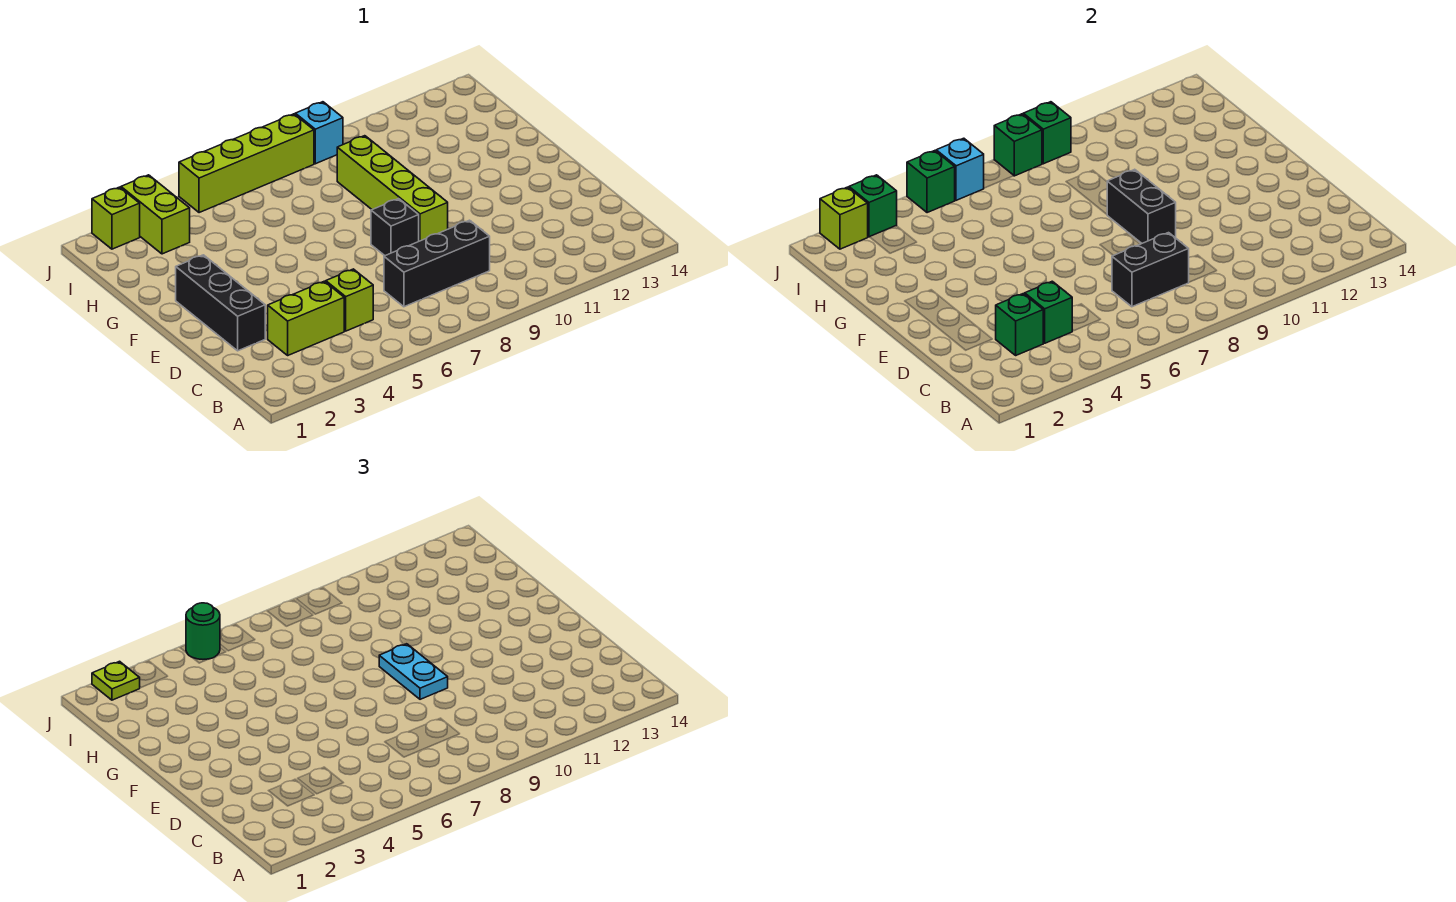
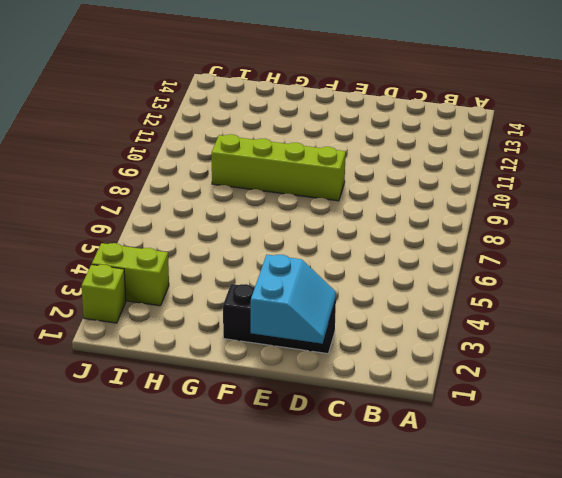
cyan slope D1:E2 level 2 top E -> none
none -> lime brick C3:C4 level 1
none -> lime brick C5 level 1
none -> black brick C7:C9 level 1

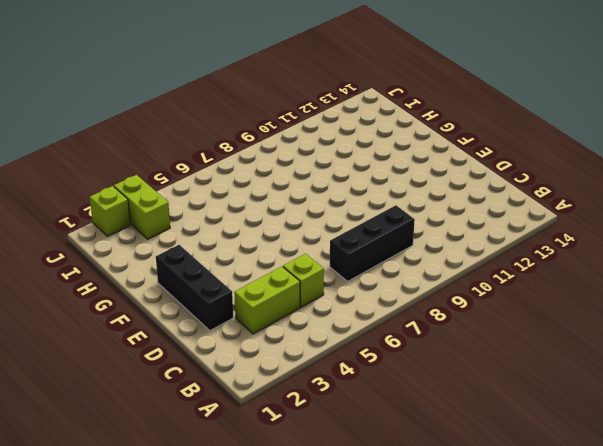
none -> black brick E8 level 1
none -> lime brick E9:H9 level 1
none -> lime brick J5:J8 level 1

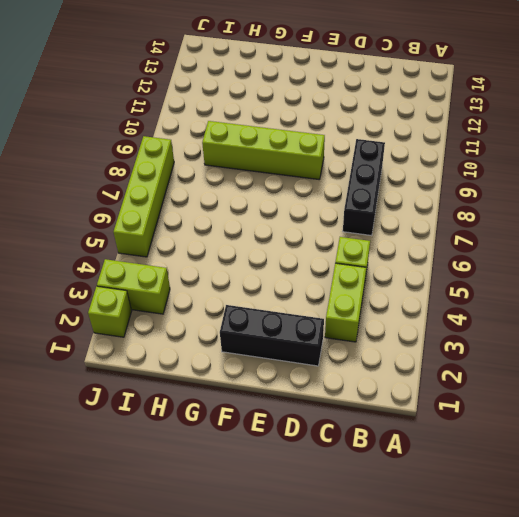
none -> black brick E8 level 1
none -> cyan brick J9 level 1
none -> green brick C3 level 2

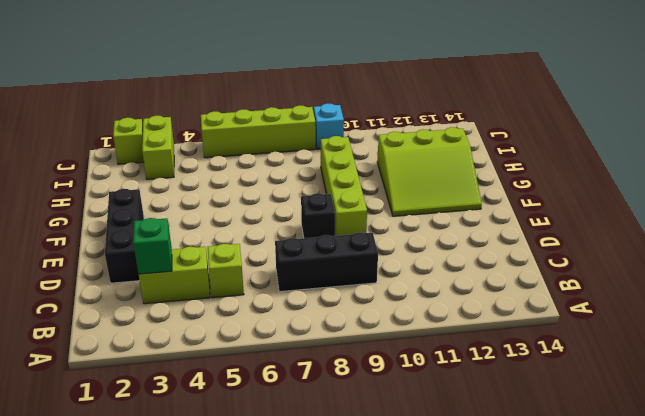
lime slope F11:H13 level 1 top H -> none
none -> green brick C4 level 2
none -> black brick C7:C8 level 2
none -> black brick E9:F9 level 2

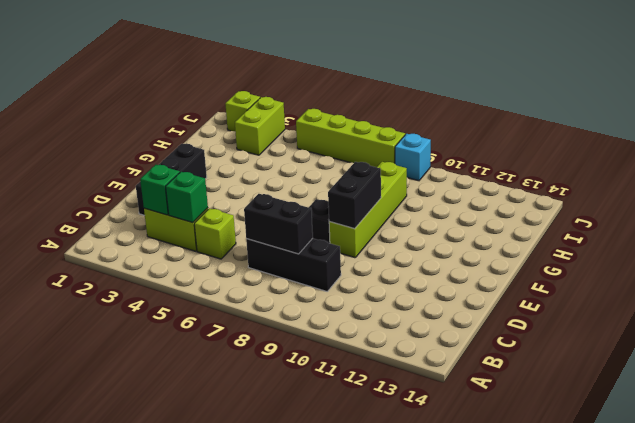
none -> lime brick J2 level 2
none -> green brick J3 level 2
none -> green brick J5 level 2

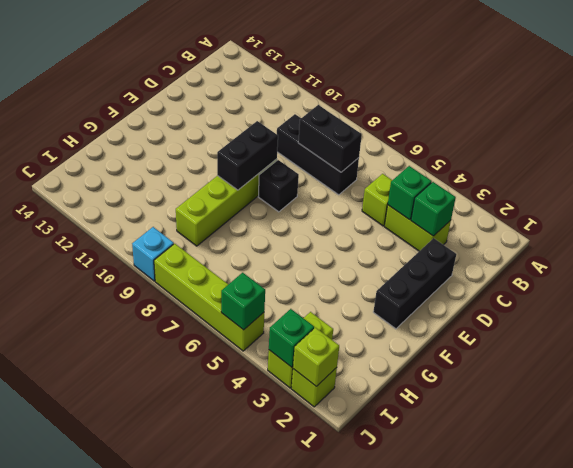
none -> cyan brick J6 level 2
none -> green brick J8 level 2
none -> green brick J9 level 2

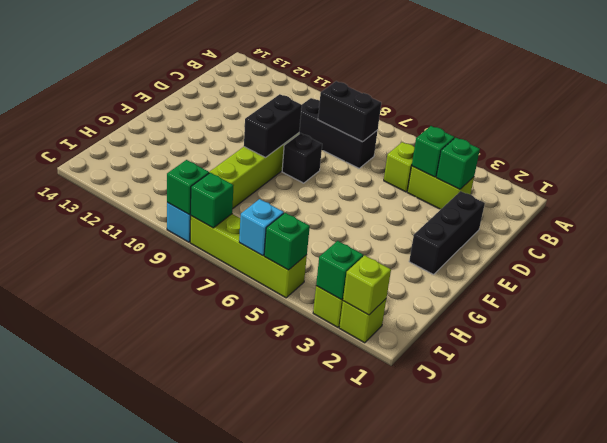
none -> cyan plate E9:F9 level 3
none -> lime plate J2 level 3
none -> green round brick J5 level 3

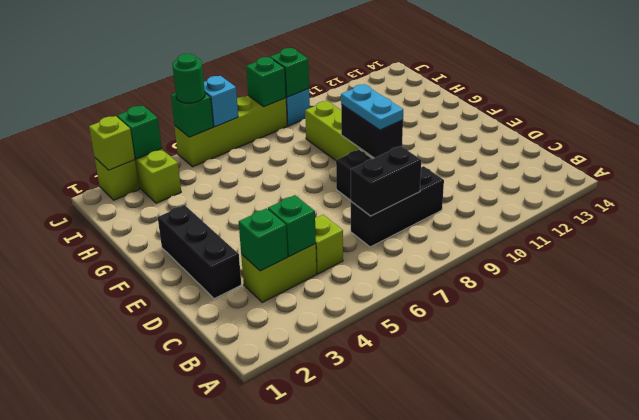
none -> lime plate J2 level 3

